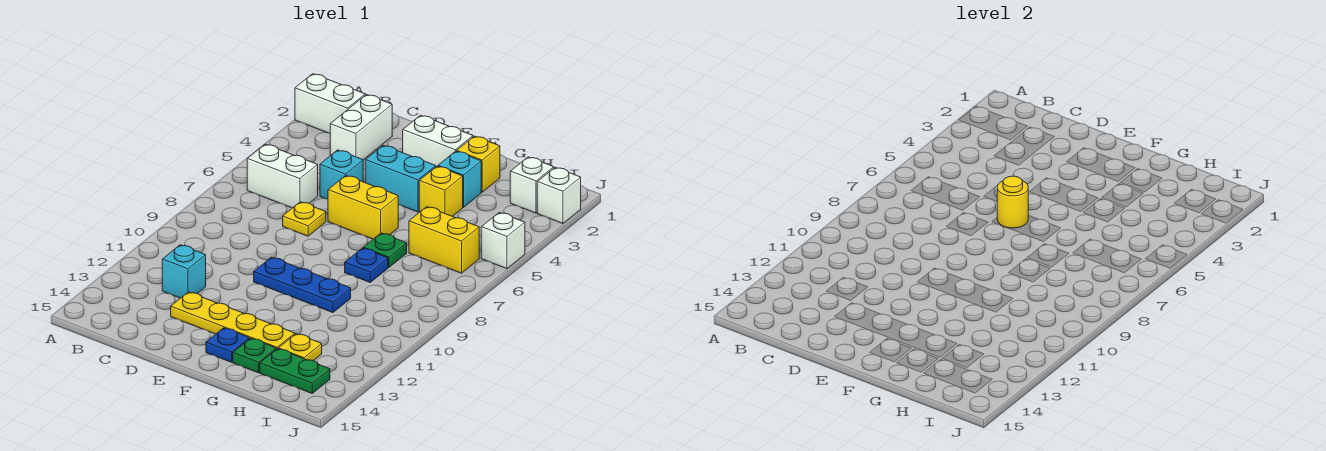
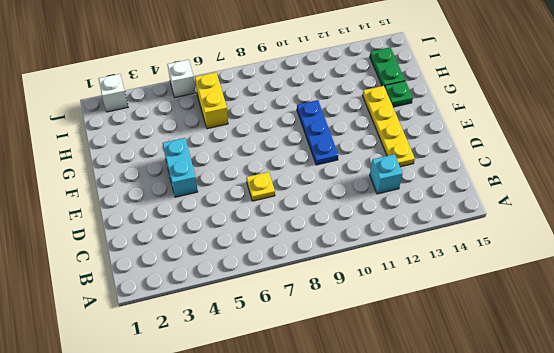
none -> white brick A2:B2 level 1
none -> white brick B6:C6 level 1
none -> white brick C2:C3 level 1

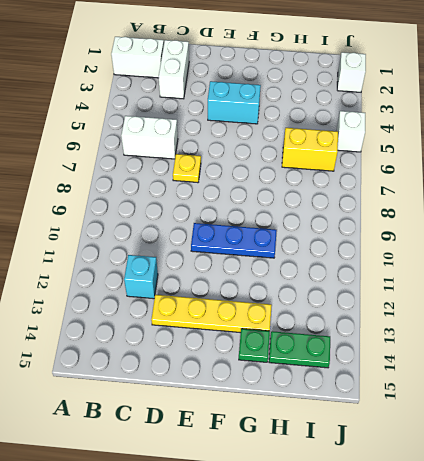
none -> cyan brick D5 level 1
none -> white brick E2:F2 level 1
none -> yellow brick E6:F6 level 1

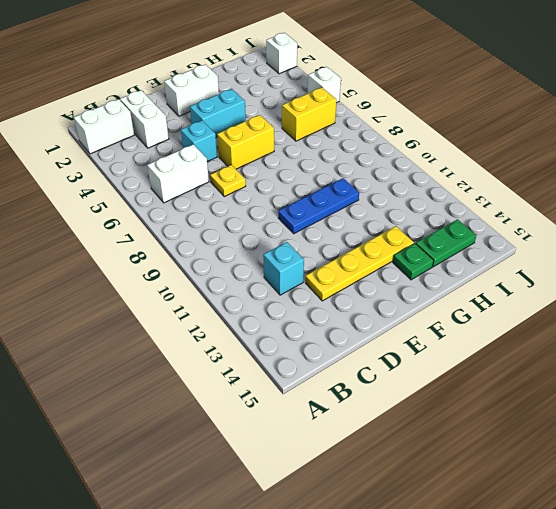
none -> blue plate F14 level 1
none -> yellow brick G2 level 1
none -> cyan brick G3 level 1

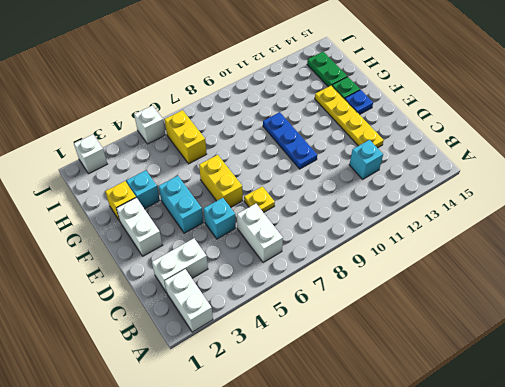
none -> yellow brick G4 level 1
none -> green plate G7 level 1
none -> blue plate G8 level 1

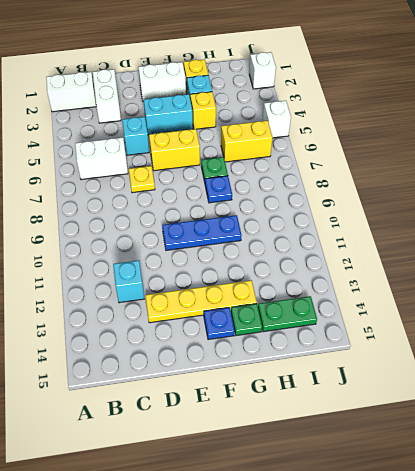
none -> yellow plate H13 level 1
none -> white brick I2 level 1
none -> yellow round brick E6 level 2

